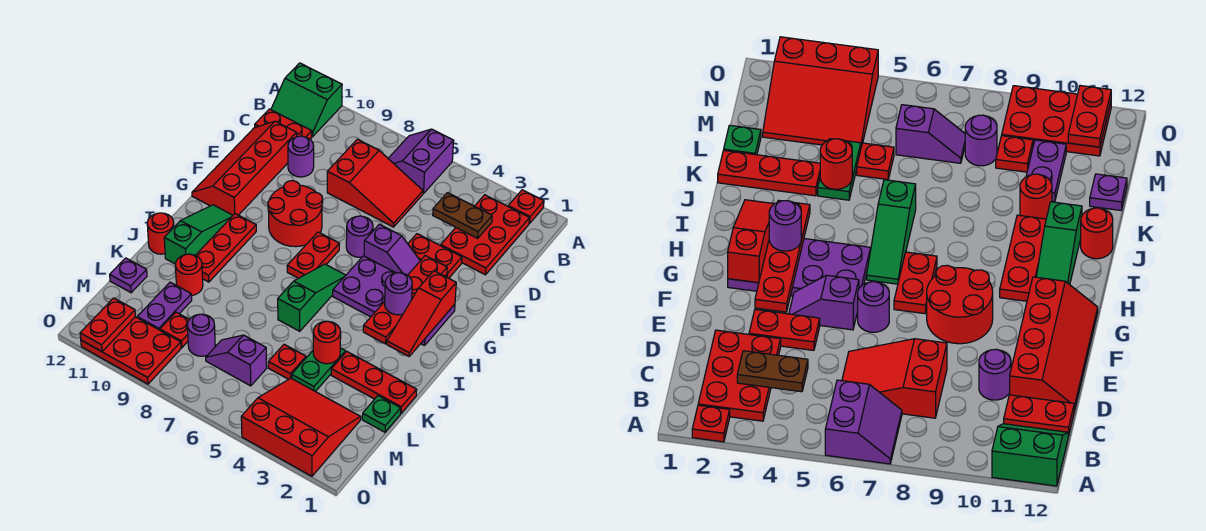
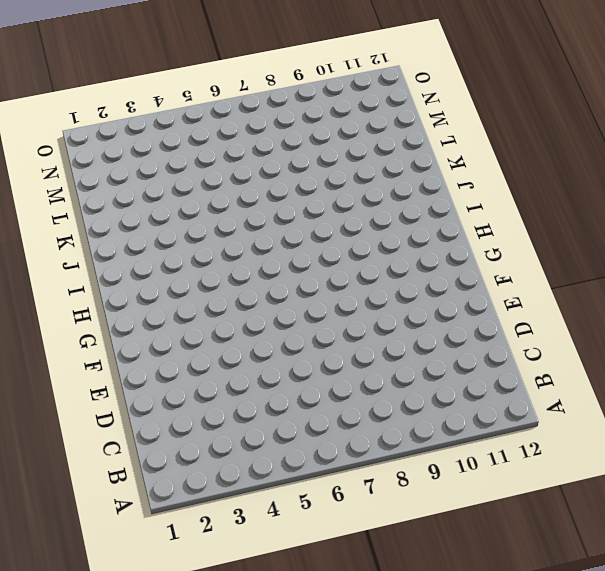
none -> red plate A2 level 1
none -> purple slope A6:B7 level 1 top 6
none -> green slope A11:B12 level 1 top A
none -> red plate B2:D3 level 1

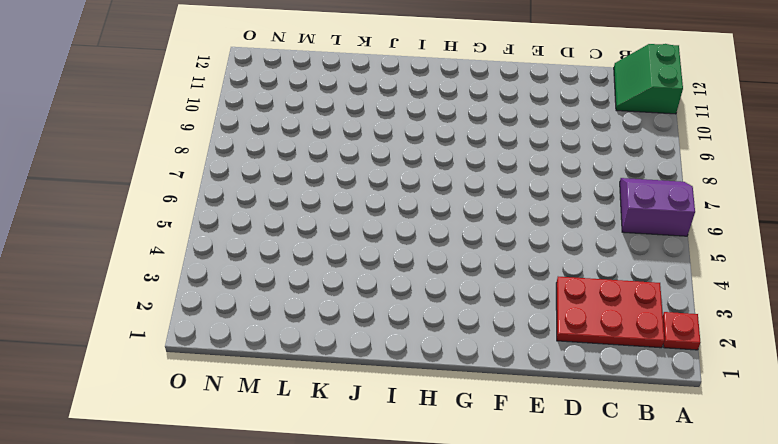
none -> red slope C6:D8 level 1 top 8
none -> red plate C11:C12 level 1
none -> purple round brick D10 level 1
none -> red slope D11:G12 level 1 top 11

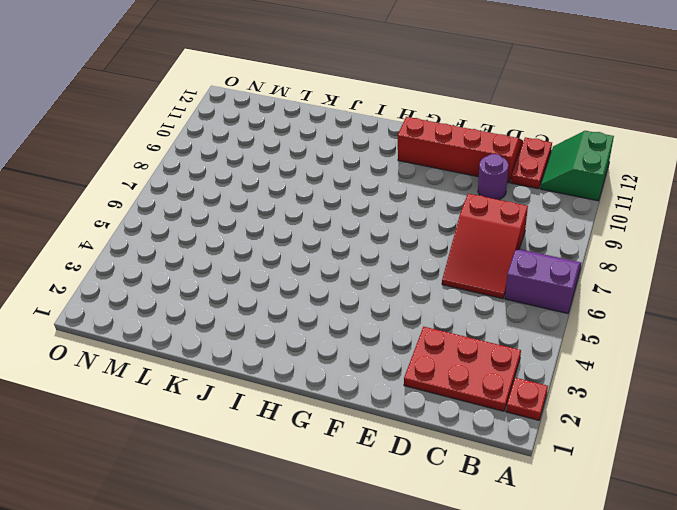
none -> red plate E3:E4 level 1
none -> purple slope F4:F5 level 1 top 5
none -> purple round brick F6 level 1
none -> red round brick F8:G9 level 1

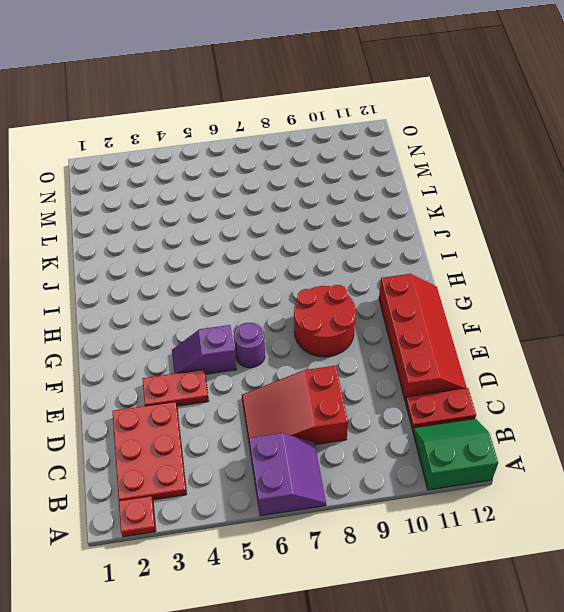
none -> purple round brick D10 level 1
none -> purple plate G2:H5 level 1
none -> red plate G7:H7 level 1
none -> green slope H6:J6 level 1 top J

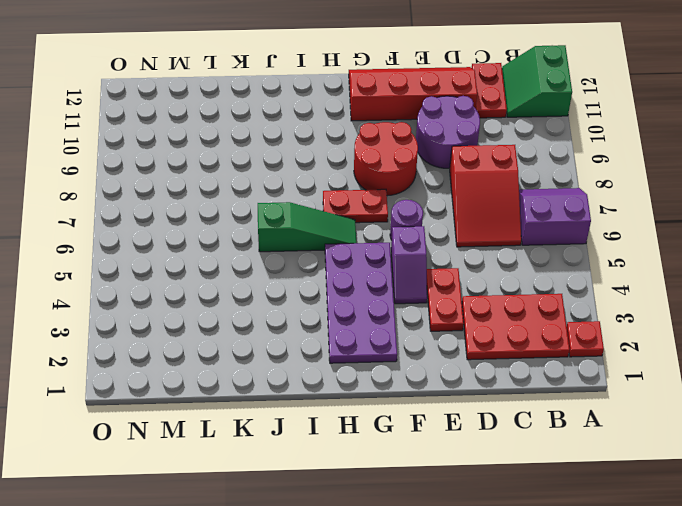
purple round brick D9:E10 level 1 -> purple round brick D10 level 1
none -> red plate H10:J10 level 1
none -> green slope H11:J11 level 1 top J
none -> red round brick J12 level 1
none -> red plate K1:K3 level 1

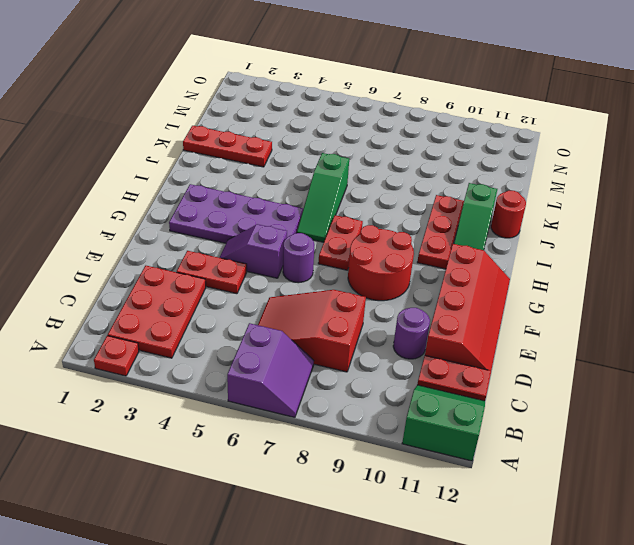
none -> green plate K4:L4 level 1
none -> red round brick K10 level 1
none -> green plate L1 level 1
none -> red plate L5 level 1

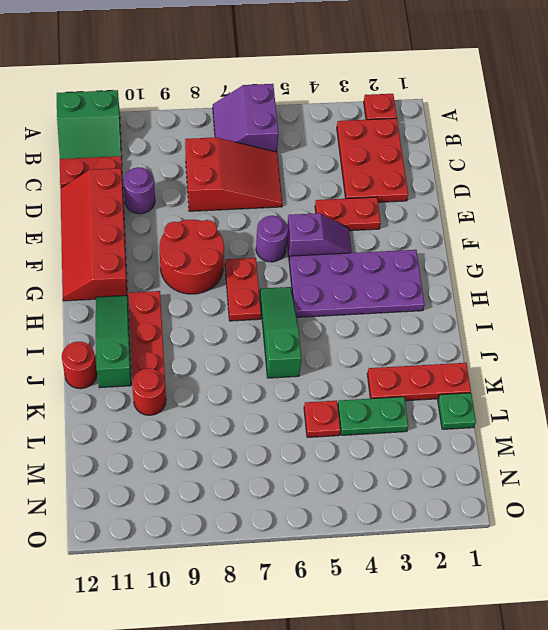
green plate L3:L4 level 1 -> green plate K4:L4 level 1
none -> purple plate L10:M10 level 1
none -> purple plate L12 level 1
none -> red slope M2:O4 level 1 top O
none -> purple slope M6:M7 level 1 top 6

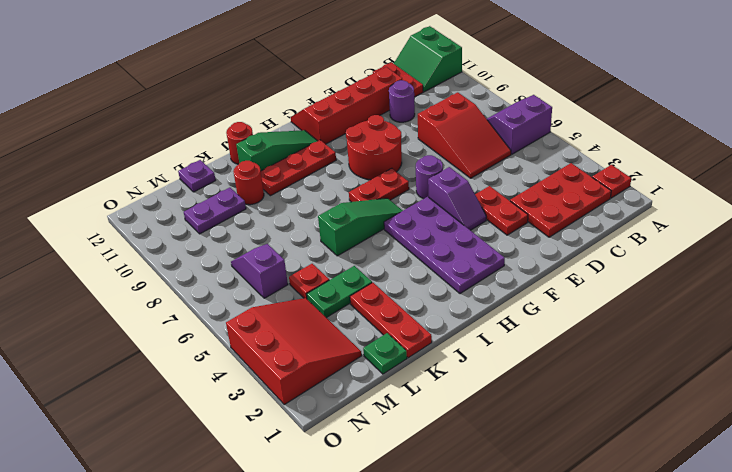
none -> purple round brick M8 level 1
none -> red plate M9 level 1
none -> red plate N9:O11 level 1
none -> brown plate C3:C4 level 2

